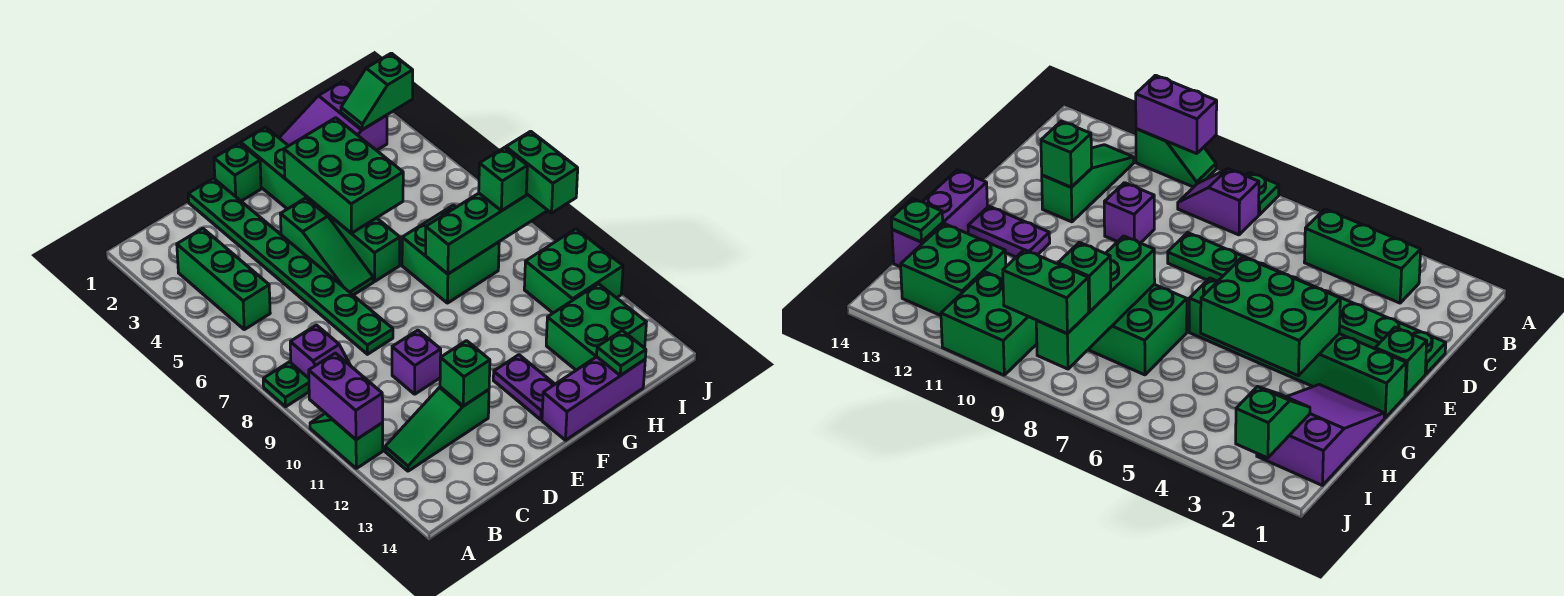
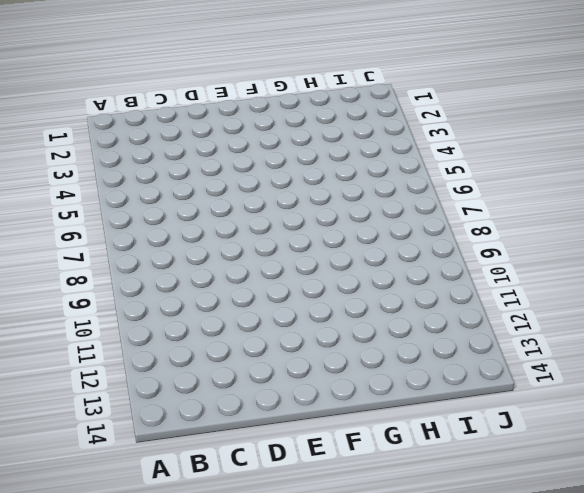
none -> green plate A8 level 1
none -> green slope A10:A11 level 1 top 11
none -> green brick B3:B5 level 1

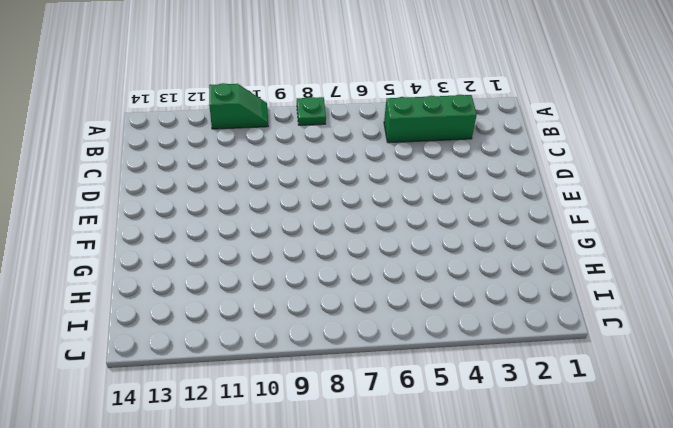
none -> purple slope B8:B9 level 1 top 8
none -> green slope B12:D12 level 1 top D
none -> green plate D1:D8 level 1

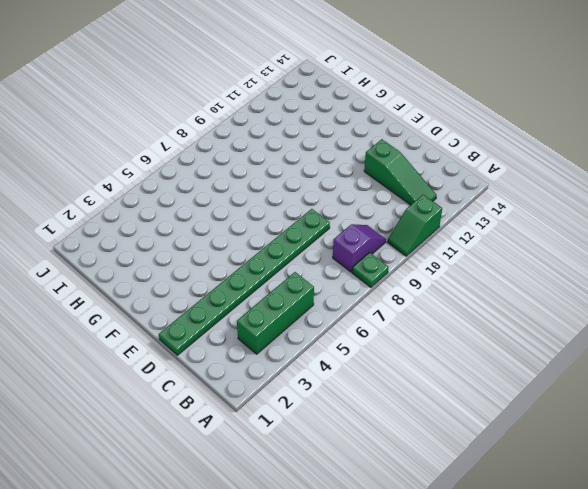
none -> purple brick D10 level 1
none -> green brick E1 level 1
none -> green slope E4:E6 level 1 top 4

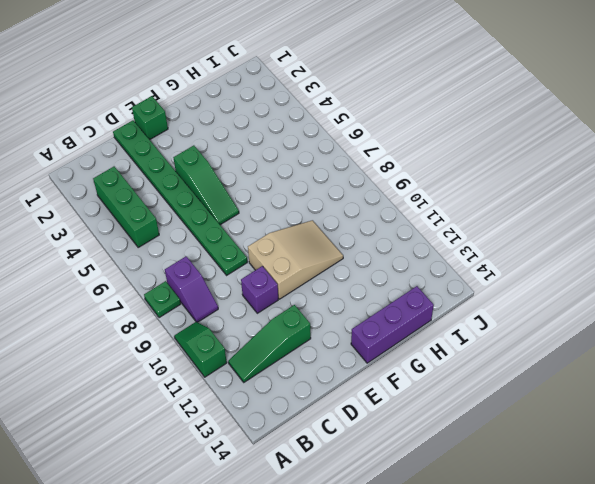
tan slope E9:G10 level 1 top E -> none
none -> green brick F1:F6 level 1
none -> purple plate F12:F13 level 1
none -> purple slope G1:I2 level 1 top I

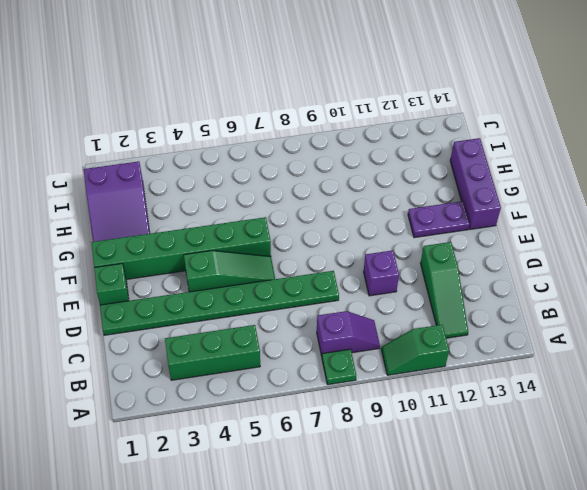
none -> green brick G7:H8 level 1
none -> green brick H12:I13 level 1
none -> green brick I10:J11 level 1

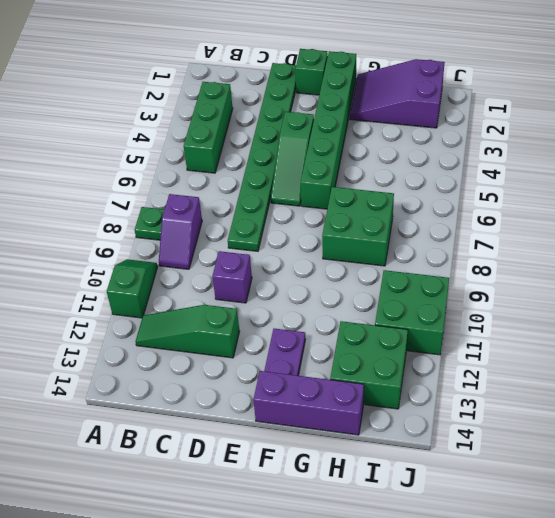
none -> purple brick A10:A11 level 2
none -> green brick D12 level 2
none -> green brick F3:G5 level 2

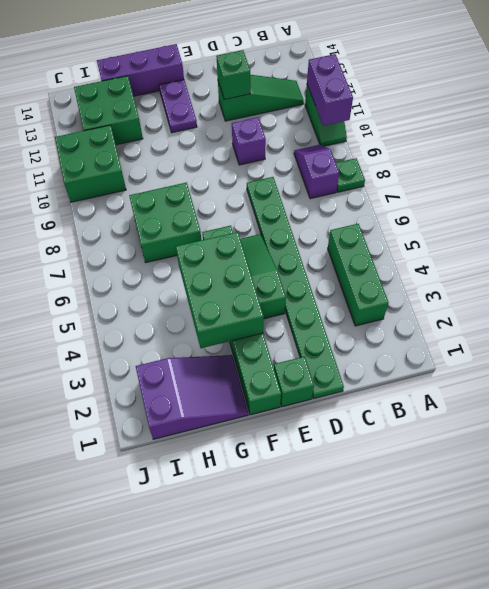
none -> green brick G8:J8 level 2
none -> green plate H14 level 2
none -> green slope I2:J2 level 2 top J

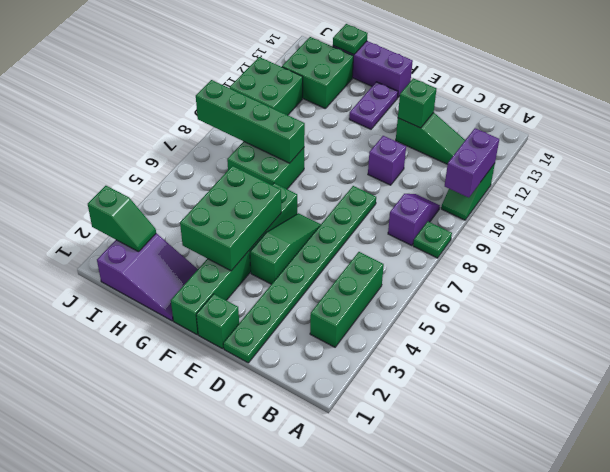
none -> green brick I8 level 3
none -> green brick J8:J9 level 3

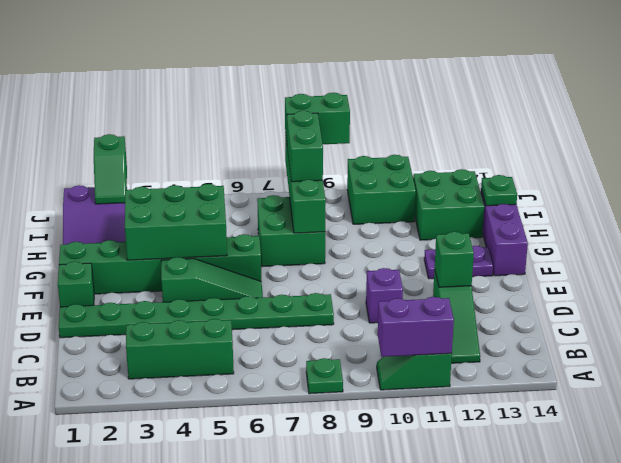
green brick H8:I8 level 3 -> green brick I8 level 3
none -> purple slope B8:B9 level 1 top 8

